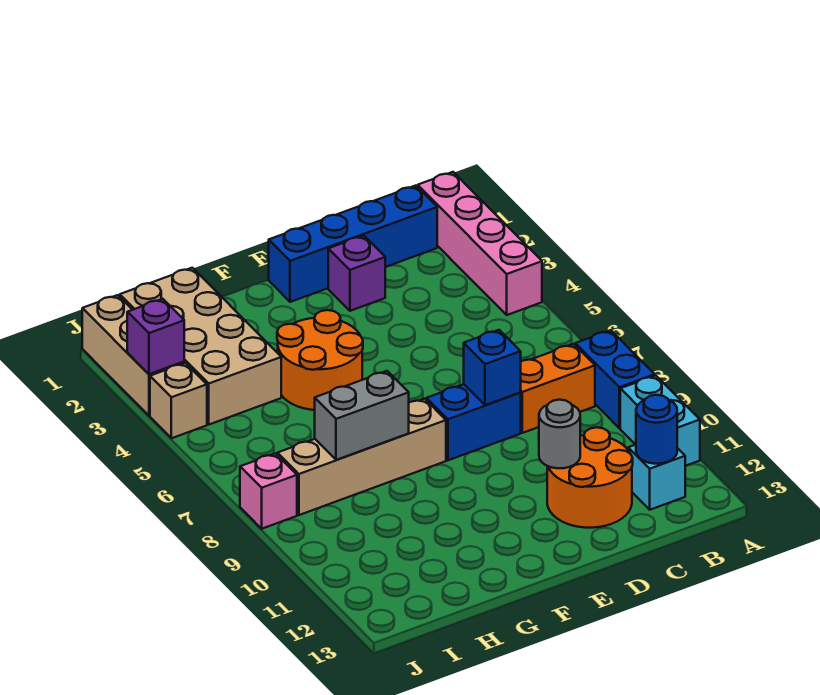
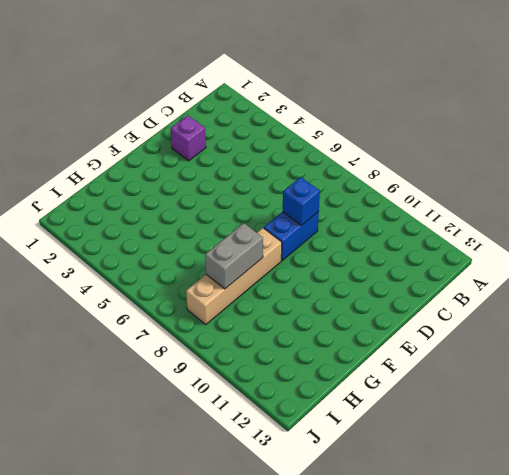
none -> pink brick A1:A4 level 1
none -> blue brick A8:A9 level 1
none -> cyan brick A10:A11 level 1

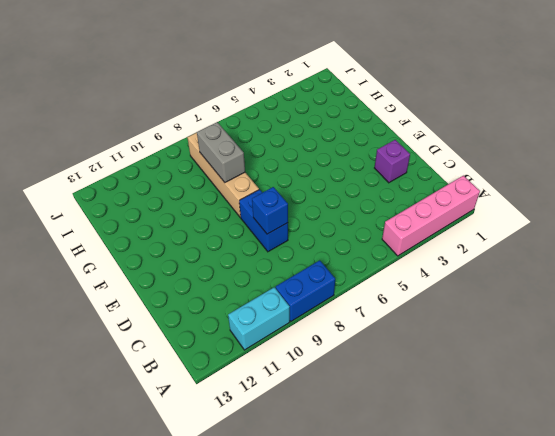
none -> blue brick B1:E1 level 1
none -> orange brick B8:C8 level 1
none -> cyan brick B12 level 1

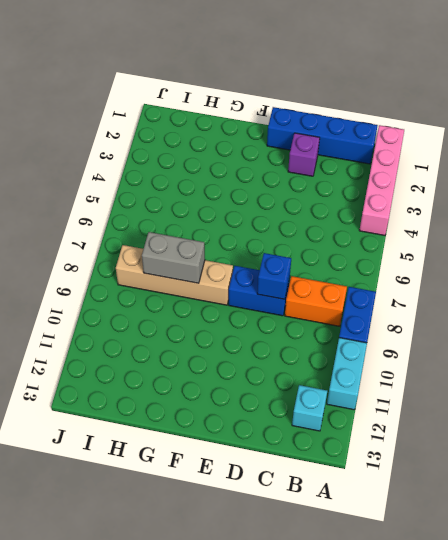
none -> orange round brick C11:D12 level 1
none -> orange round brick F4:G5 level 1
none -> tan brick H1:I4 level 1

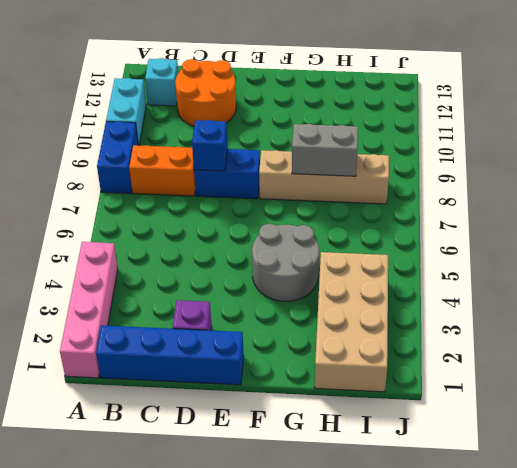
grey round brick F4:G5 level 1 -> orange round brick F4:G5 level 1
none -> tan brick J1:J3 level 1
none -> tan brick J4 level 1
none -> pink brick J8 level 1

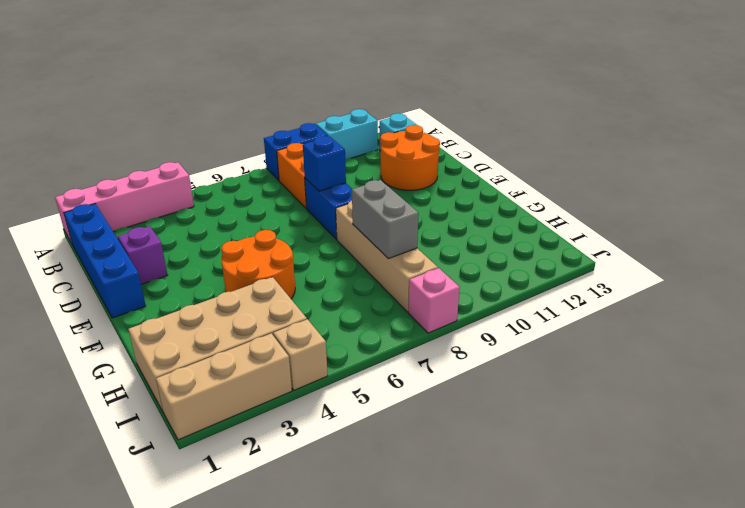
none -> blue round brick B12 level 2
none -> grey round brick D11 level 2
none -> purple brick J3 level 2

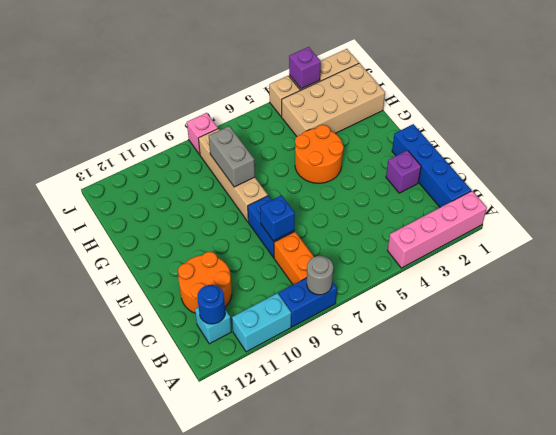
grey round brick A8 level 2 -> grey round brick D11 level 2

